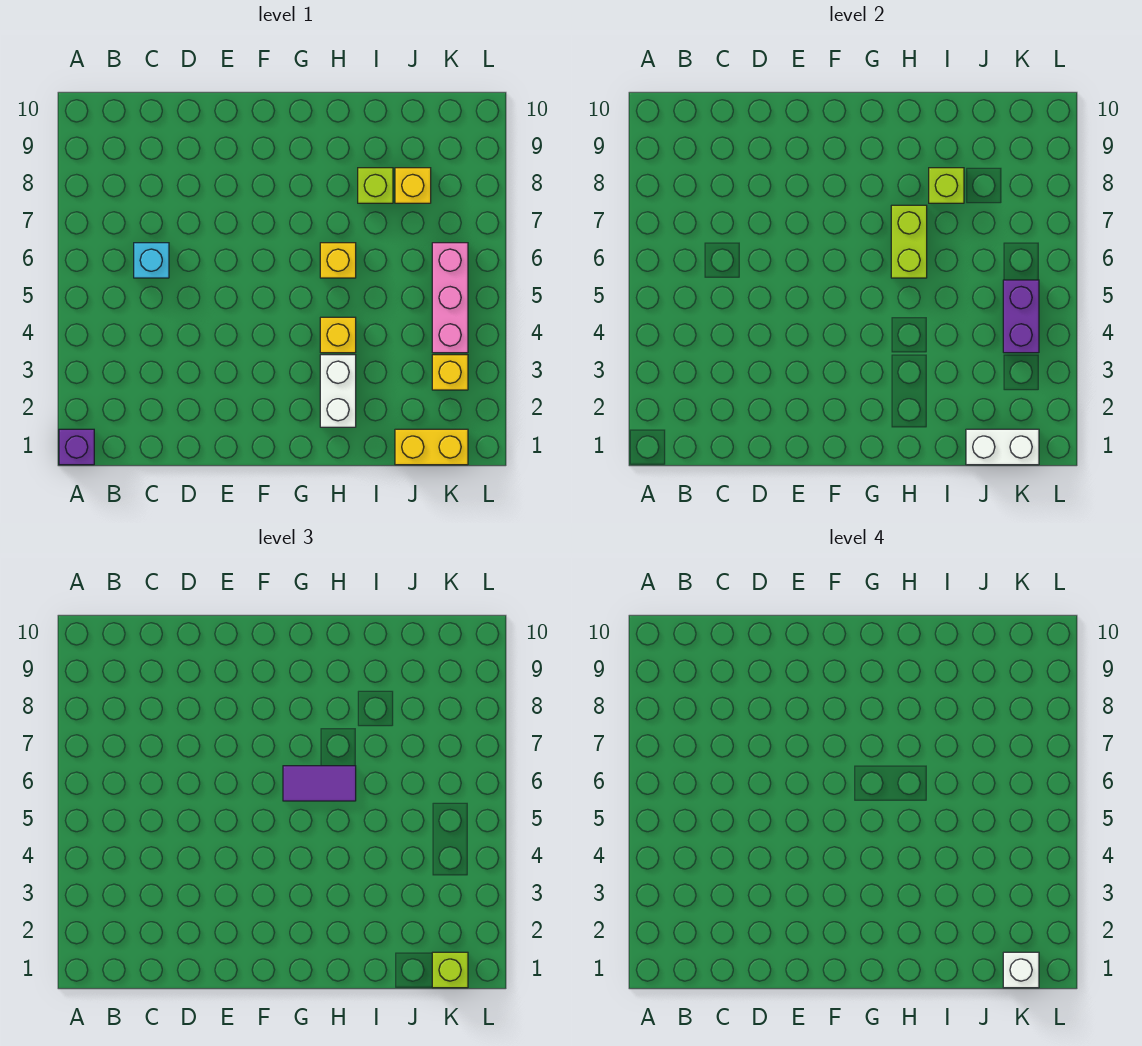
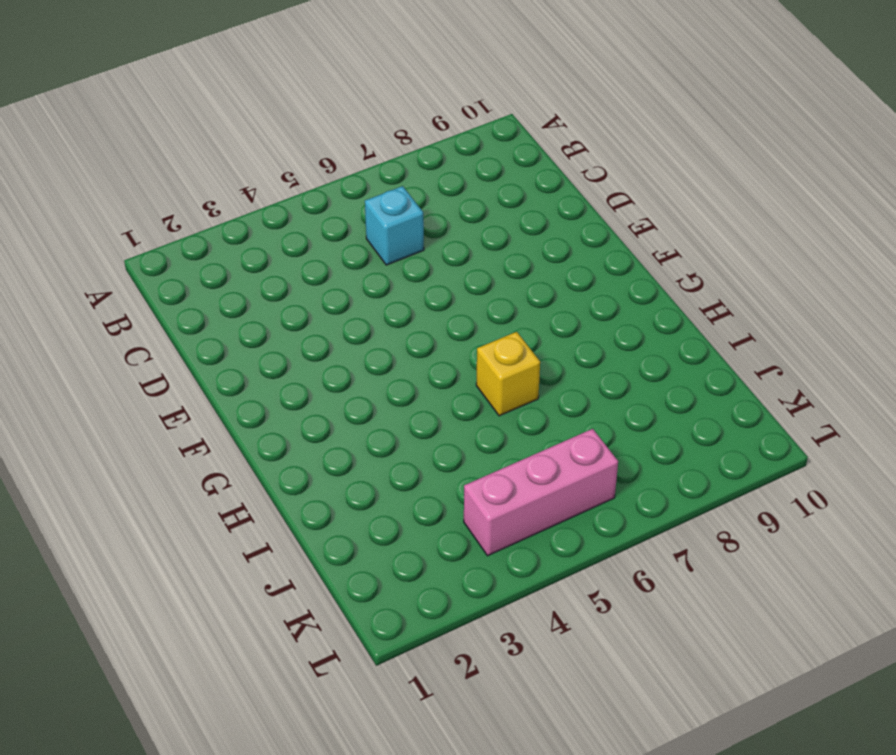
none -> purple brick A1 level 1
none -> white brick H2:H3 level 1
none -> yellow brick H4 level 1

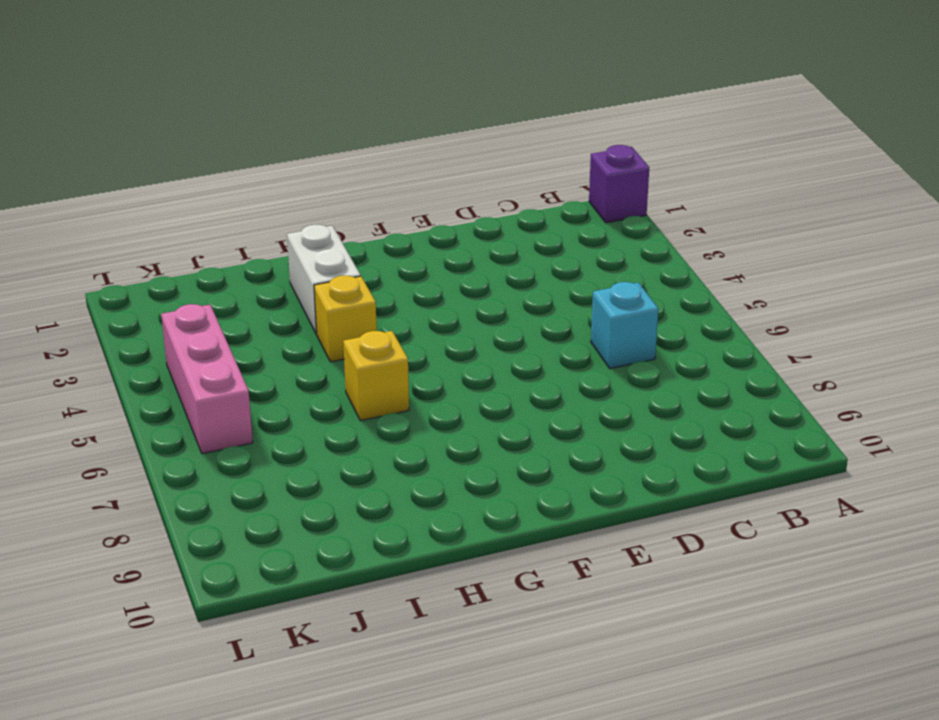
none -> lime brick I8 level 1
none -> yellow brick J1:K1 level 1
none -> yellow brick J8 level 1

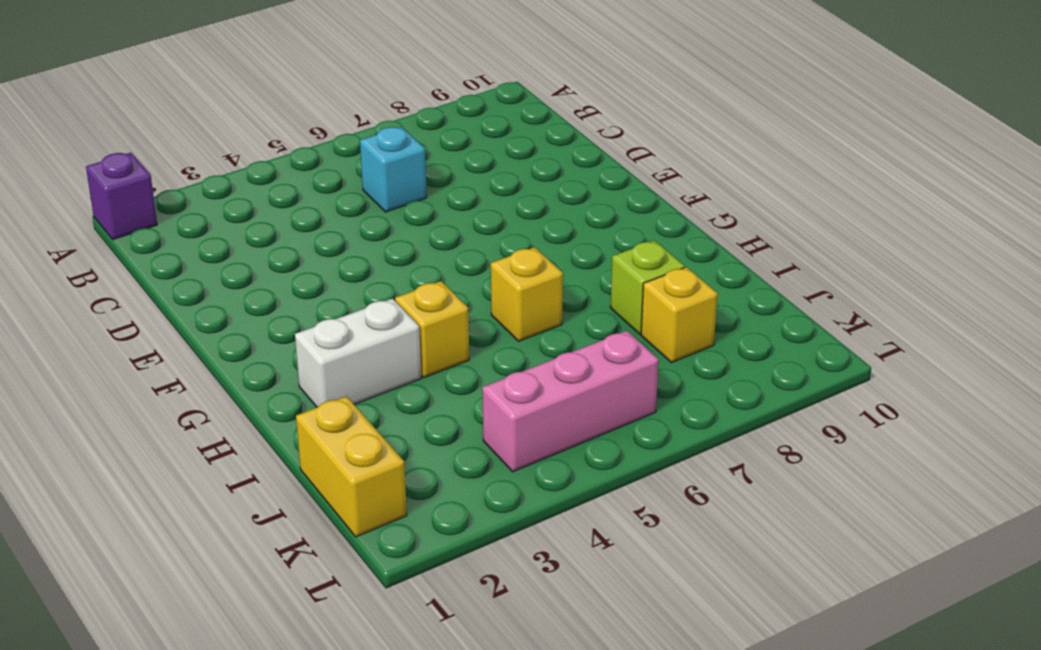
none -> yellow brick K3 level 1
none -> lime brick H6:H7 level 2
none -> lime brick I8 level 2

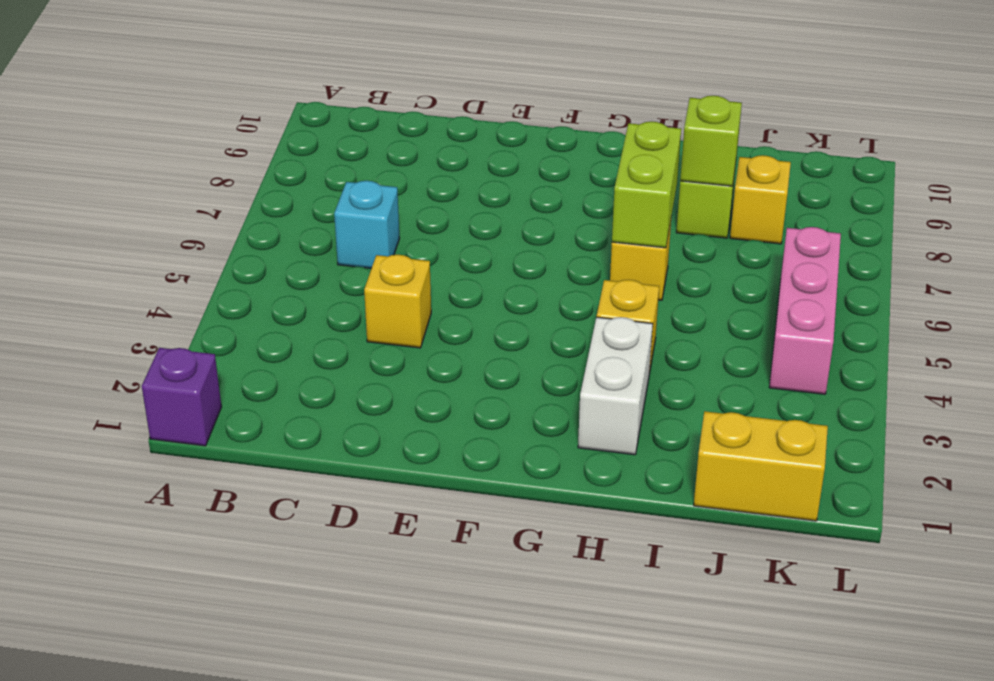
yellow brick D4 level 1 -> yellow brick K3 level 1
none -> white brick J1:K1 level 2
none -> purple brick K4:K5 level 2
none -> purple tile G6:H6 level 3

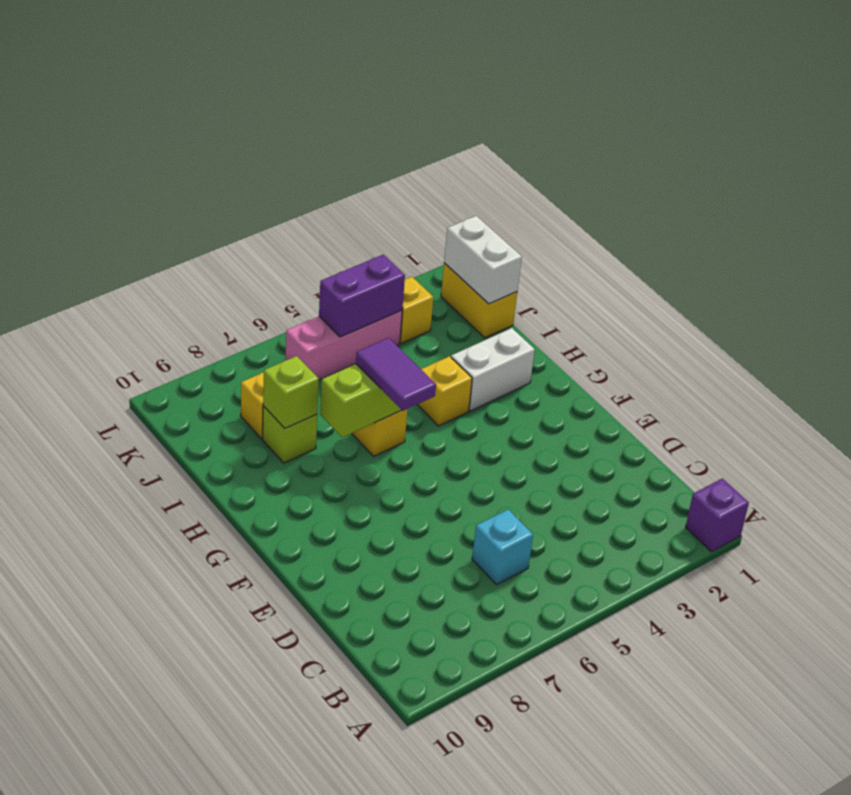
none -> lime brick K1 level 3
none -> white brick K1 level 4

